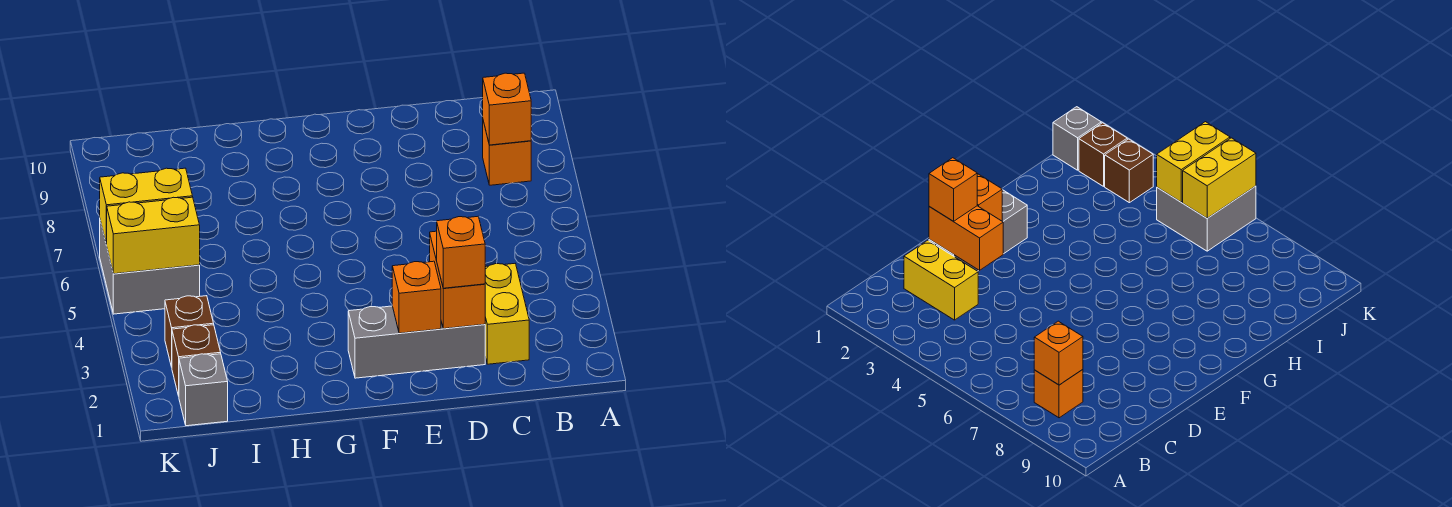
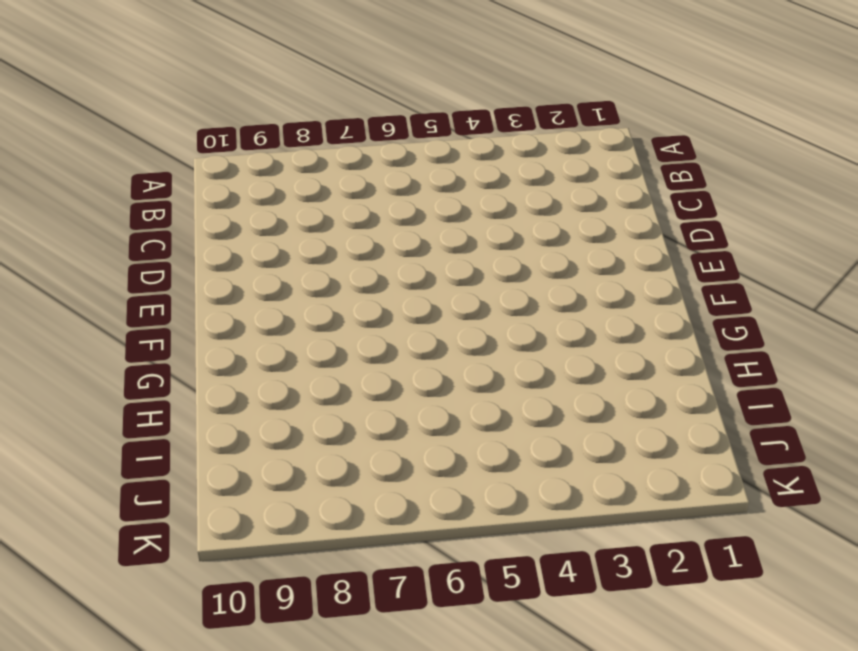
none -> orange brick B8 level 1
none -> yellow brick C2:C3 level 1
none -> grey brick D2:F2 level 1

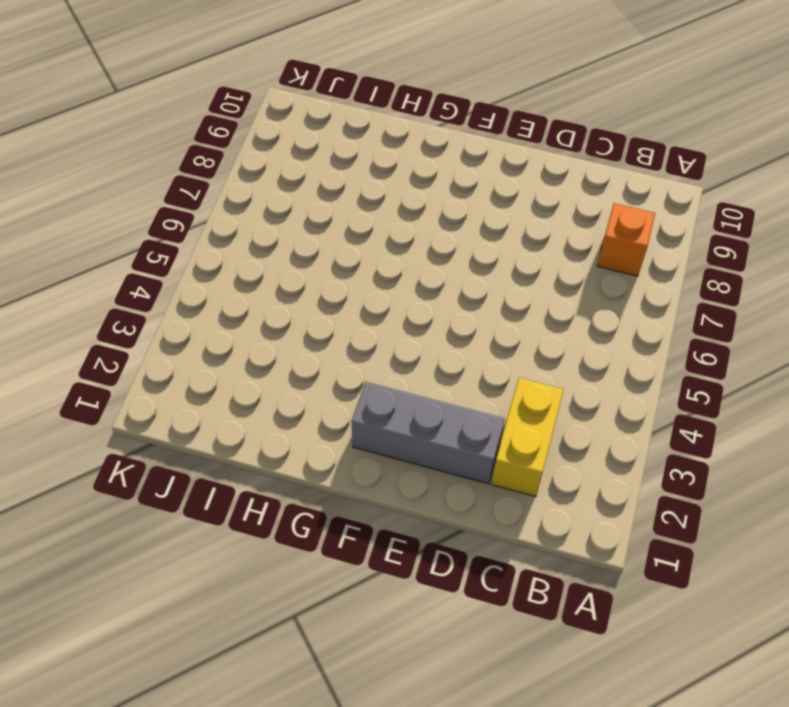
none -> grey brick J1 level 1
none -> brown brick J2 level 1
none -> brown brick J3 level 1

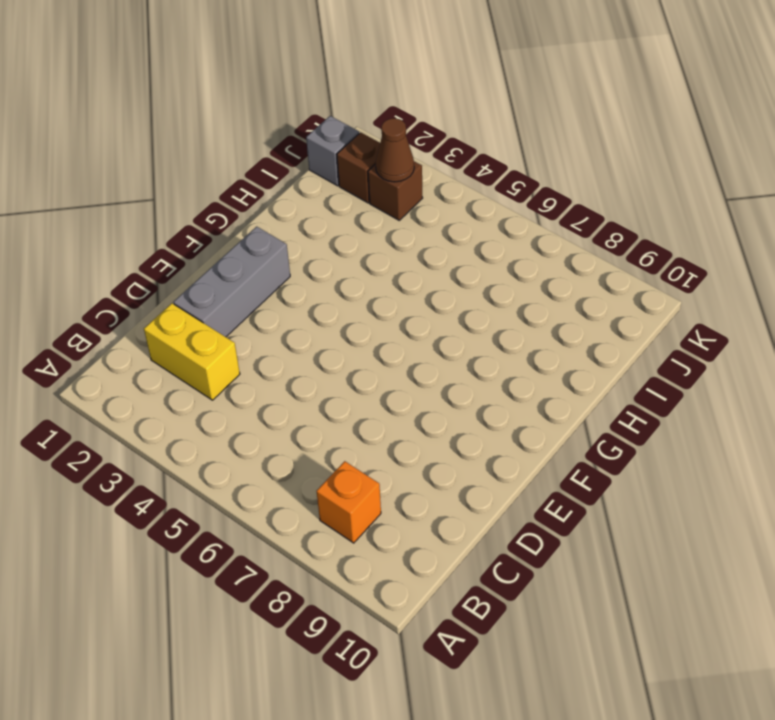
brown cone J3 level 2 -> none
none -> grey brick J5:K6 level 1
none -> orange brick B8 level 2
none -> orange brick D2:D3 level 2

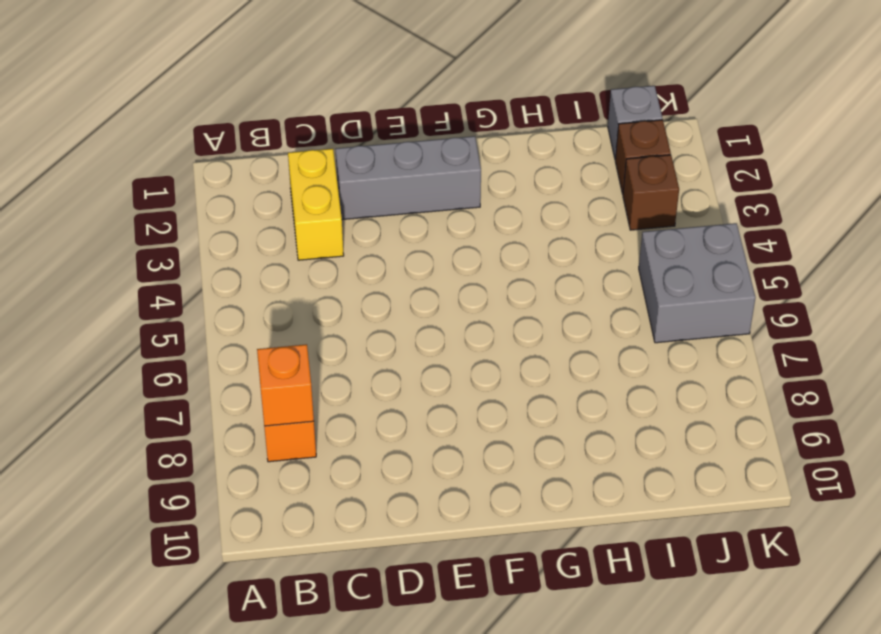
none -> orange brick D2:D3 level 2
none -> orange brick E2 level 2
none -> yellow brick J5:K5 level 2

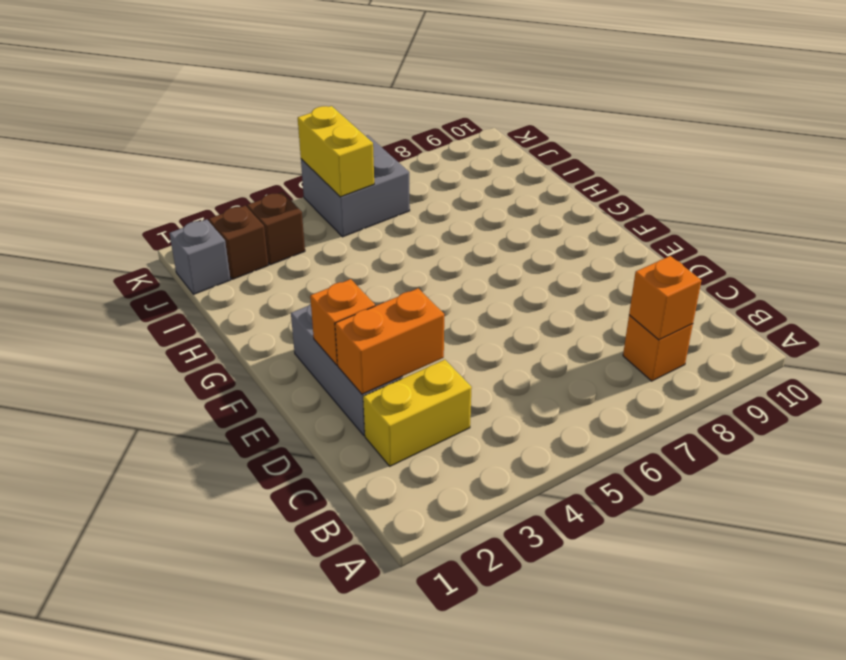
none -> yellow brick J6:K6 level 2
none -> orange brick D2 level 3

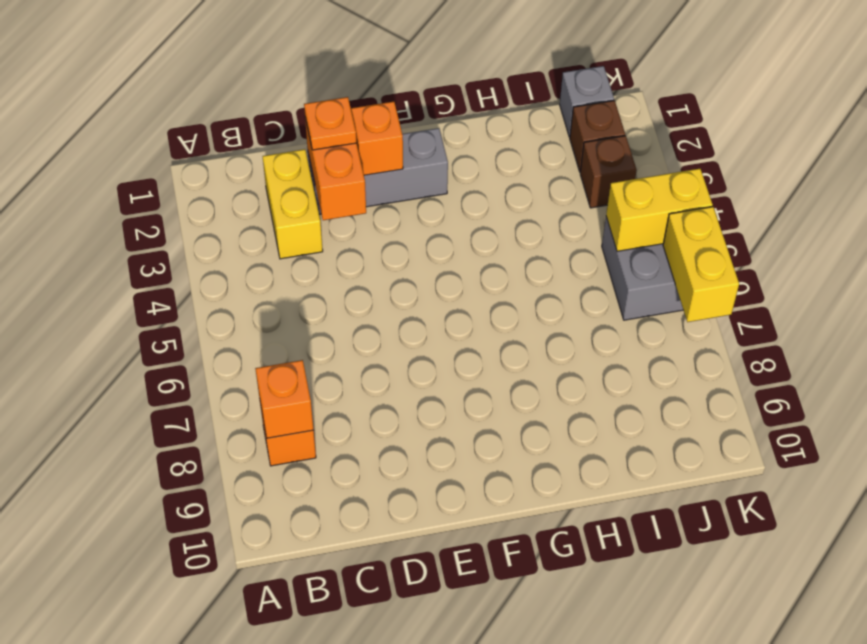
orange plate D2 level 3 -> orange brick D2 level 3
yellow brick K6:K7 level 2 -> yellow brick J6:K6 level 2

